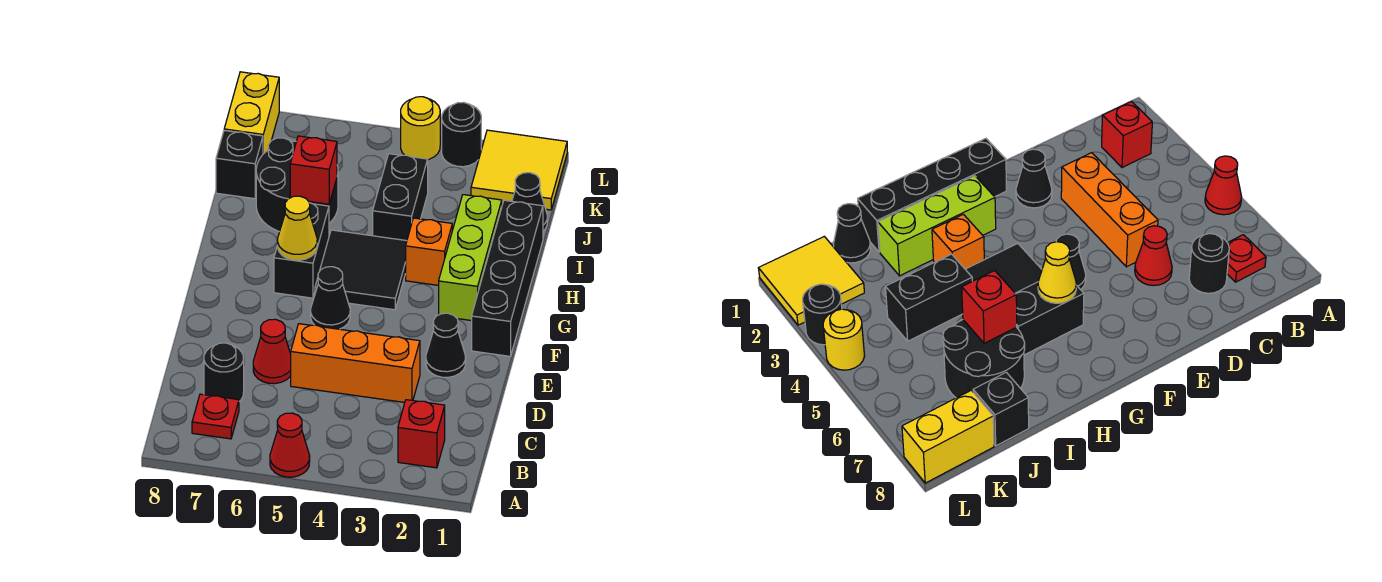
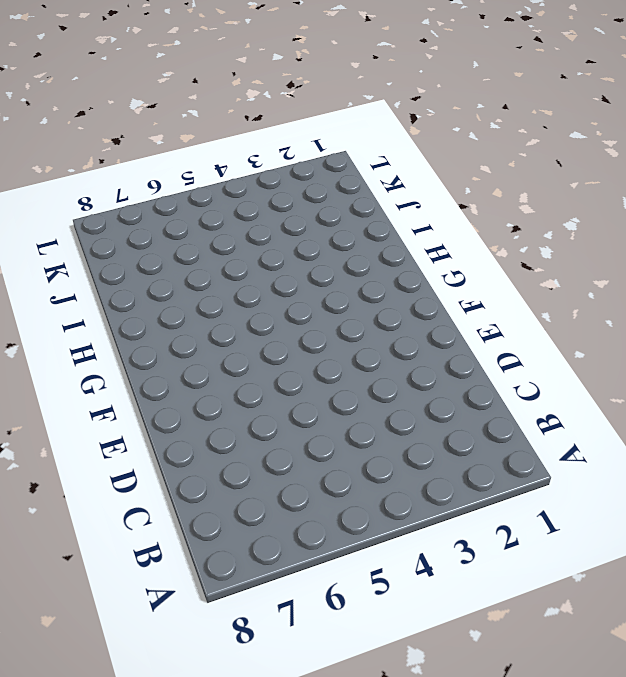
none -> red cone A5 level 1
none -> red brick B2 level 1
none -> red plate B7 level 1

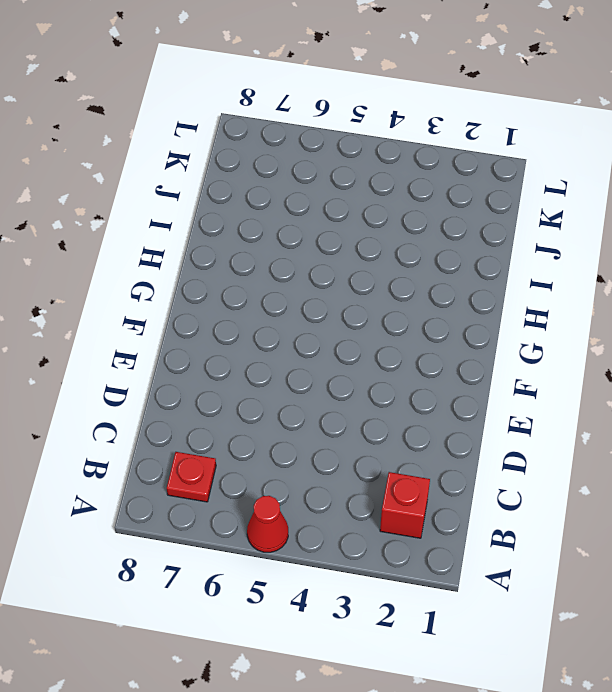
none -> black round brick C7 level 1
none -> orange brick D3:D5 level 1
none -> red cone D6 level 1

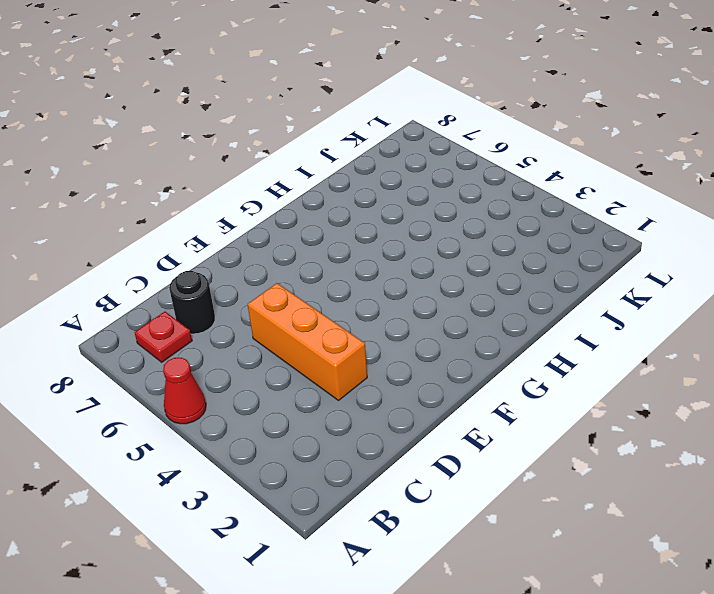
none -> red brick B2 level 1
none -> red cone D6 level 1
none -> black cone E2 level 1

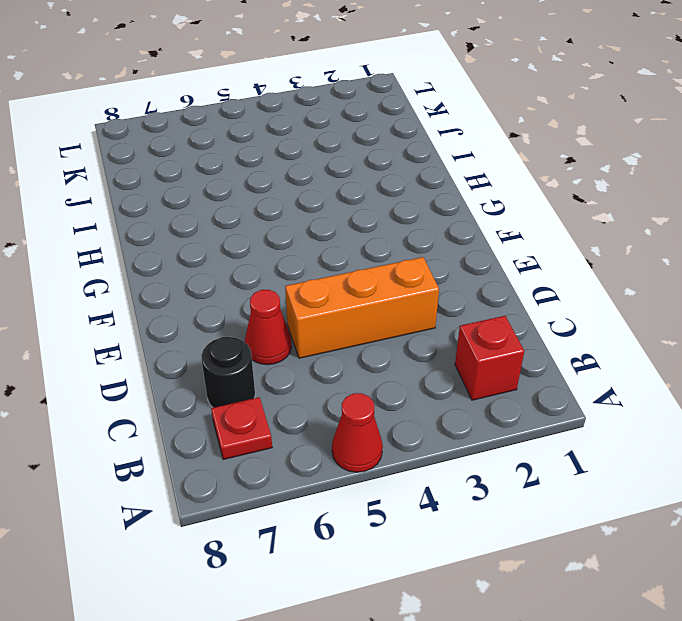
none -> black cone E2 level 1
none -> black brick F1:I1 level 1
none -> black cone F5 level 1

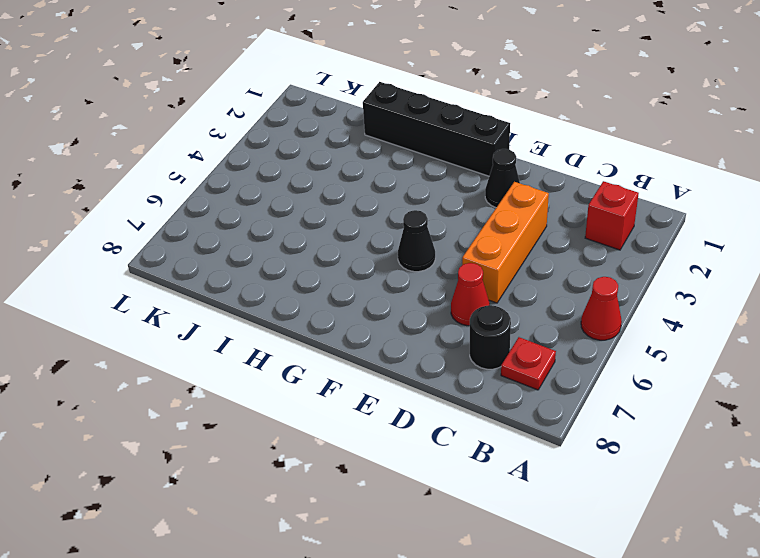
none -> lime brick G2:I2 level 1
none -> black tile G4:H5 level 1
none -> black brick G6:H6 level 1

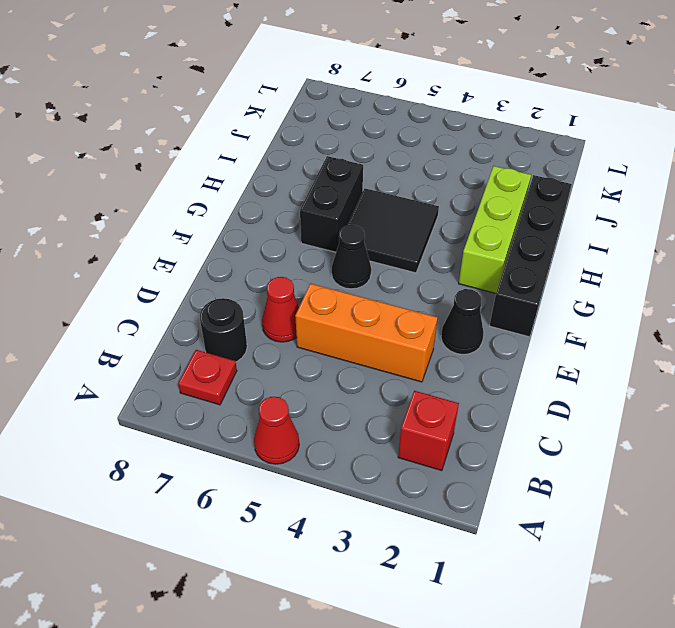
none -> orange brick H3 level 1
none -> black brick I4:J4 level 1
none -> black round brick I6:J7 level 1

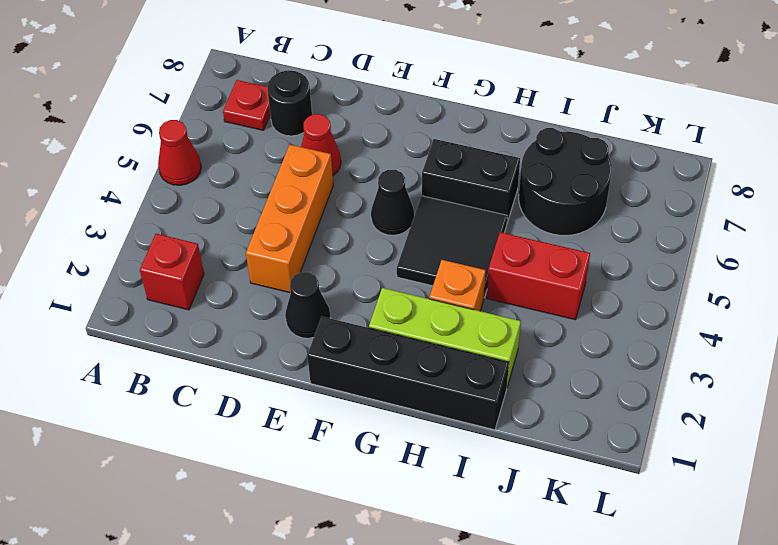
red brick I4:J4 level 1 -> black brick I4:J4 level 1
none -> black cone J1 level 1
none -> black brick J8 level 1
none -> yellow tile K1:L2 level 1

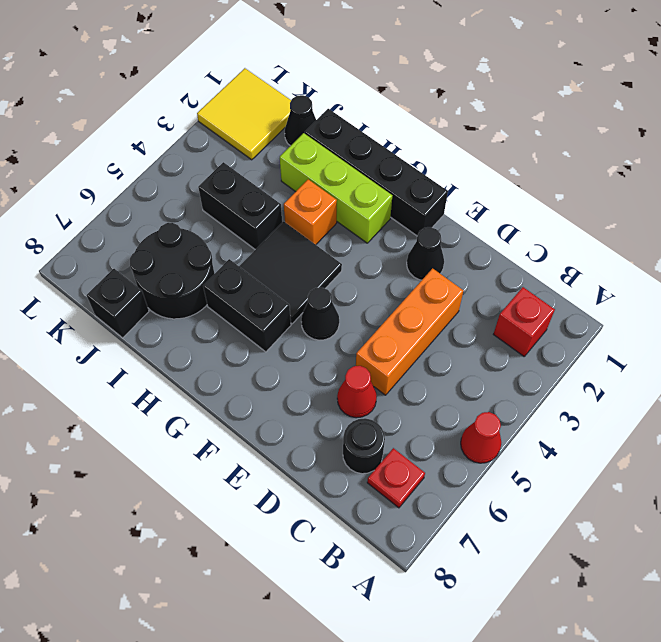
none -> yellow brick K8:L8 level 1
none -> black round brick L3 level 1
none -> yellow round brick L4 level 1

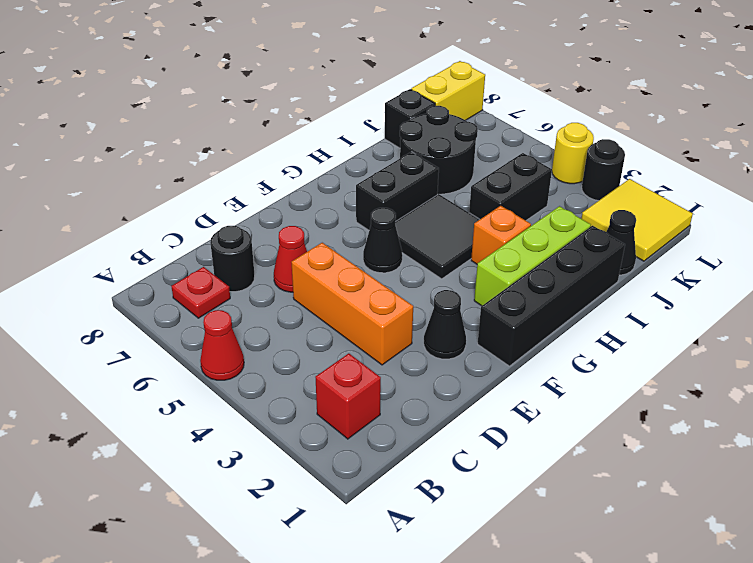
none -> yellow cone G6 level 2
none -> red brick I6 level 2

